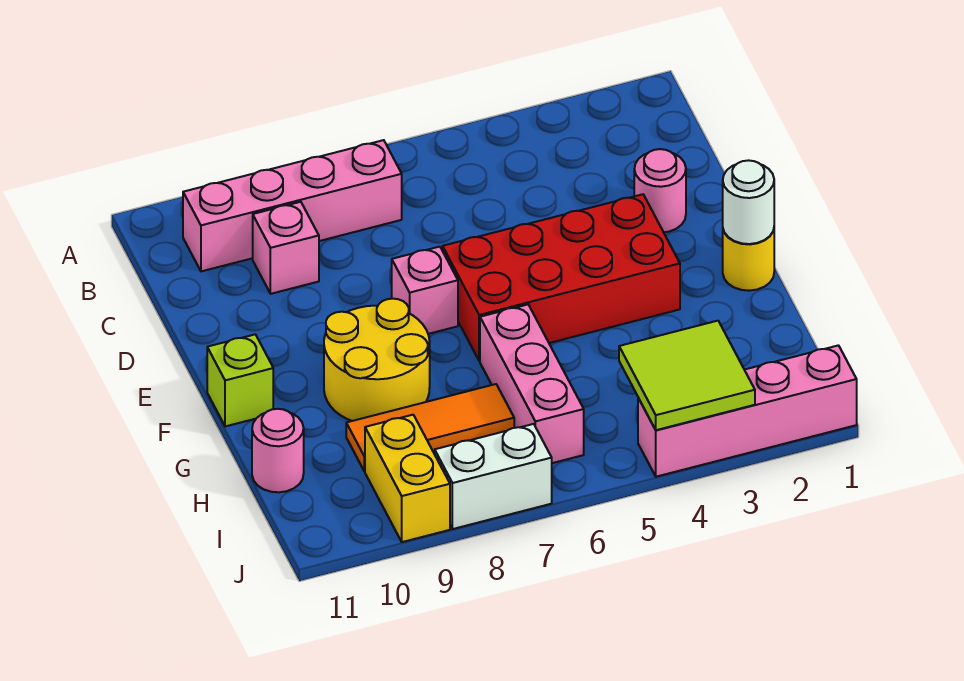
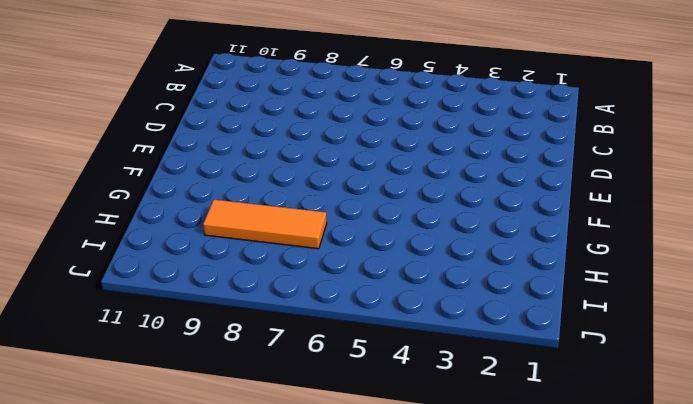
none -> pink brick B7:B10 level 1
none -> pink brick C9 level 1
none -> pink round brick D2 level 1

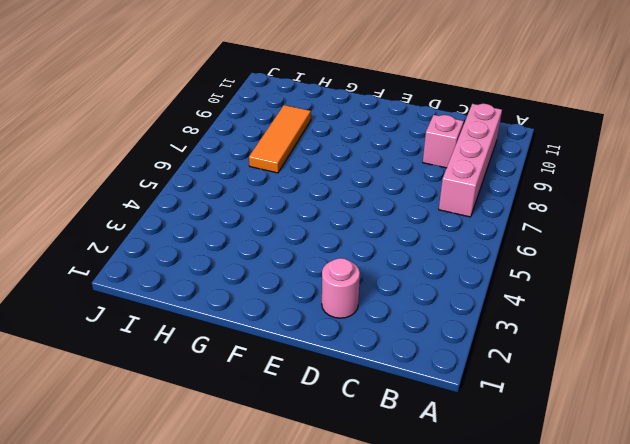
none -> red brick E3:F6 level 1
none -> pink brick E7 level 1
none -> yellow round brick F1 level 1

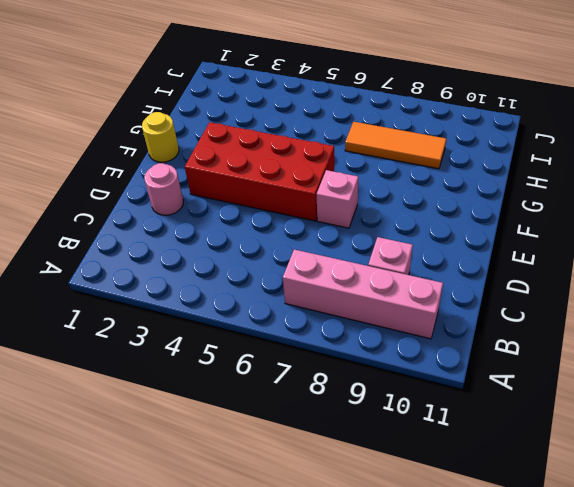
none -> yellow round brick F8:G9 level 1
none -> lime brick F11 level 1
none -> pink brick G6:I6 level 1

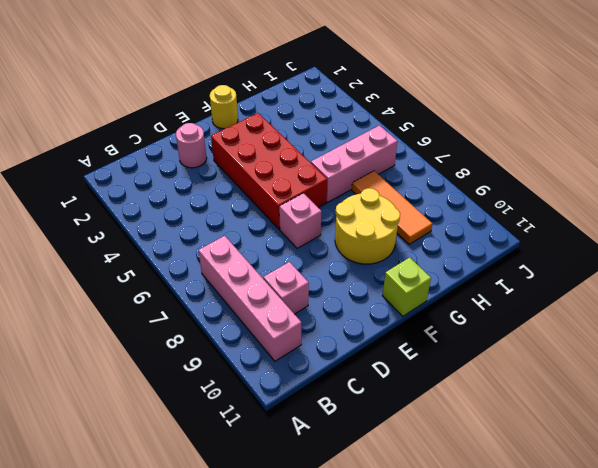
none -> pink round brick H11 level 1
none -> yellow brick I9:J9 level 1
none -> pink brick J1:J4 level 1

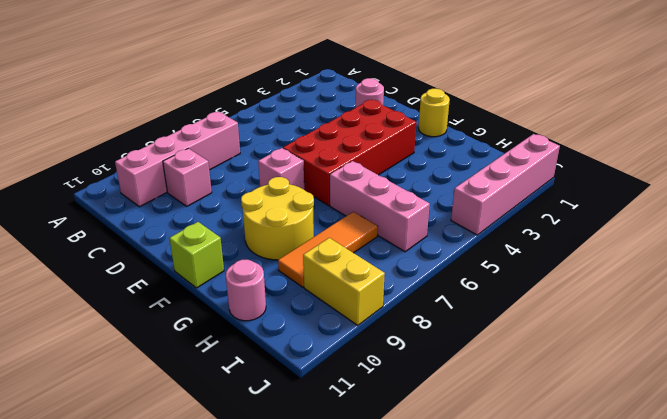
none -> white brick J7:J8 level 1
none -> white round brick F1 level 2
none -> lime tile I3:J4 level 2

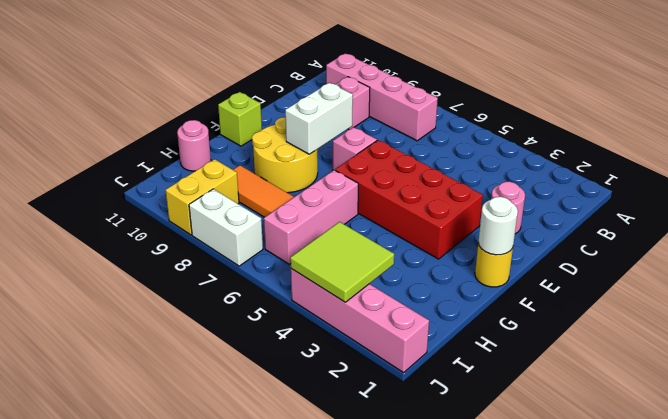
white brick E8:F8 level 2 -> none

